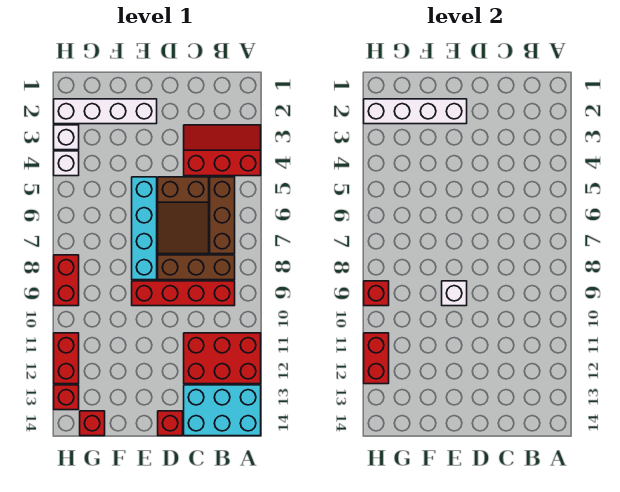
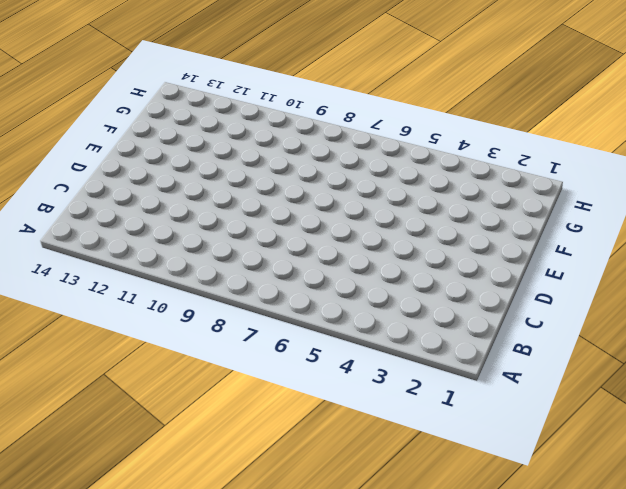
none -> red slope A3:C4 level 1 top 4
none -> red brick A11:C12 level 1
none -> cyan brick A13:C14 level 1

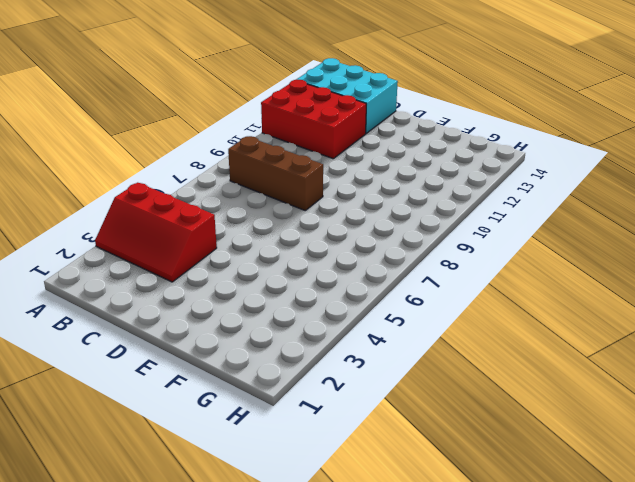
none -> brown brick B5:B7 level 1
none -> red brick B9:E9 level 1
none -> brown slope C5:D7 level 1 top 5

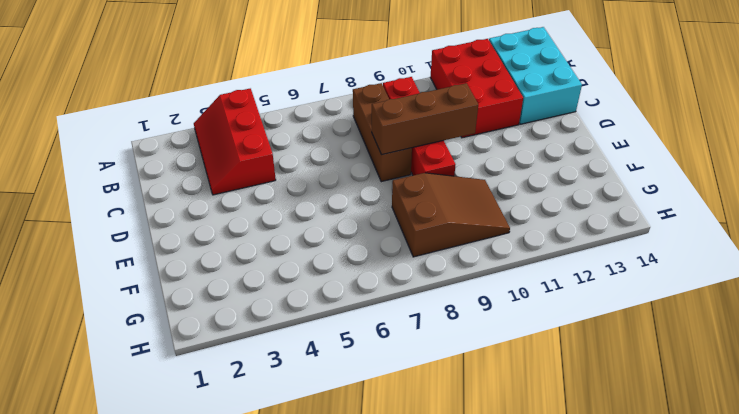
brown brick D8:D10 level 2 -> brown brick B5:B7 level 1
brown slope F8:G10 level 1 top 8 -> brown slope C5:D7 level 1 top 5
none -> red brick D14 level 1
none -> white brick E2:H2 level 1
none -> cyan brick E5:E8 level 1

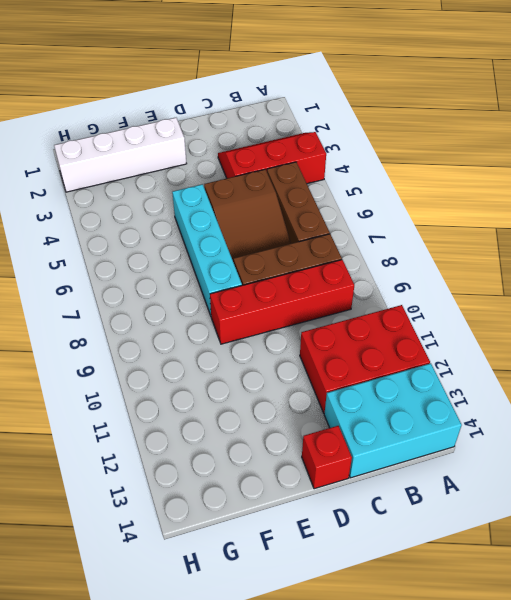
none -> red brick G14 level 1
none -> white brick H3 level 1
none -> white brick H4 level 1

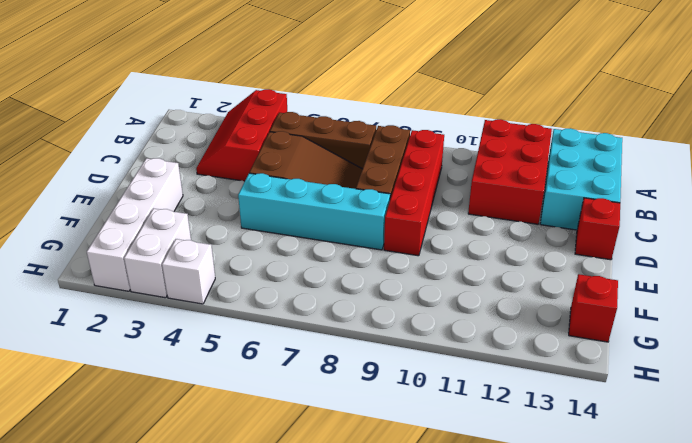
white brick G3:H3 level 1 -> white brick H3 level 1
none -> red brick H8:H9 level 1
none -> red brick H11:H12 level 1
none -> red brick H13 level 1

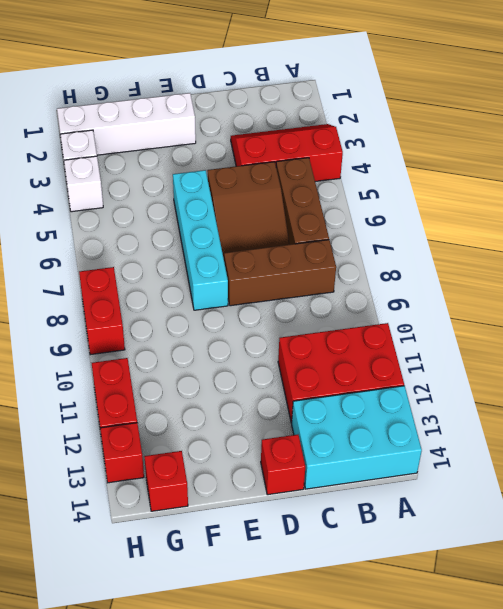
none -> red brick B9:E9 level 1
none -> white brick E2:H2 level 2
none -> white brick E9 level 2

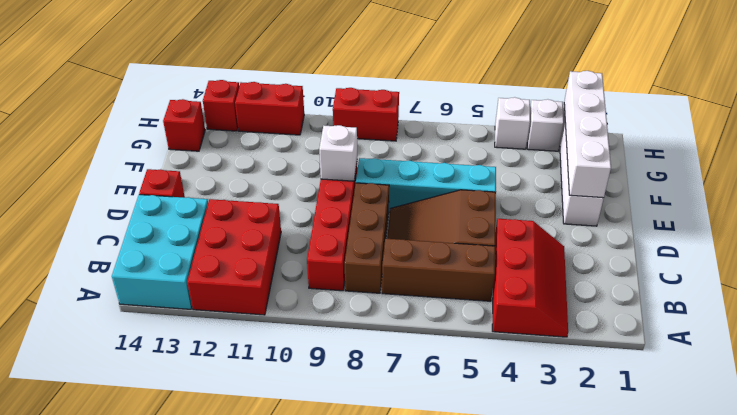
none -> red brick H9 level 2
none -> red brick H11:H12 level 2

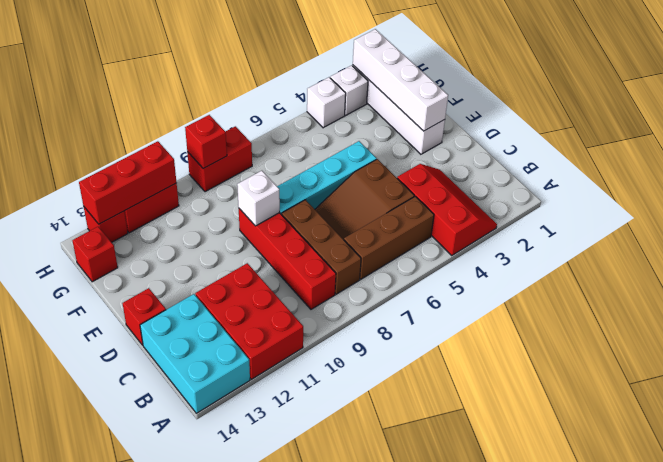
red brick H11:H13 level 2 -> red brick H11:H12 level 2

